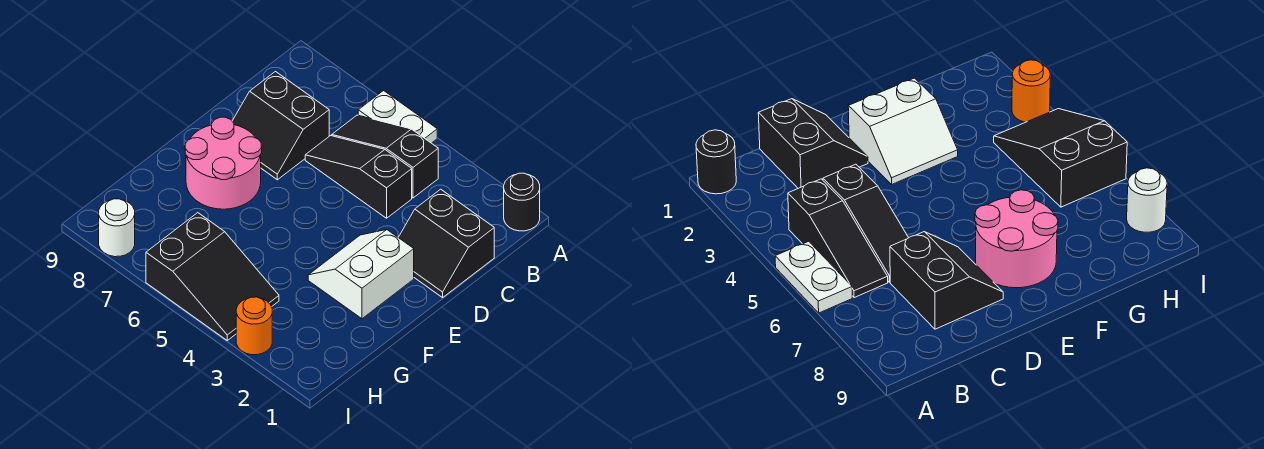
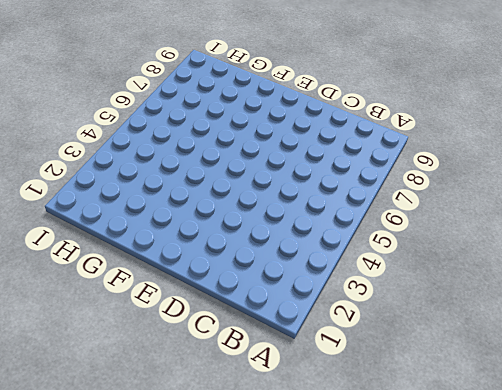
none -> black round brick A1 level 1
none -> white plate A5:A6 level 1

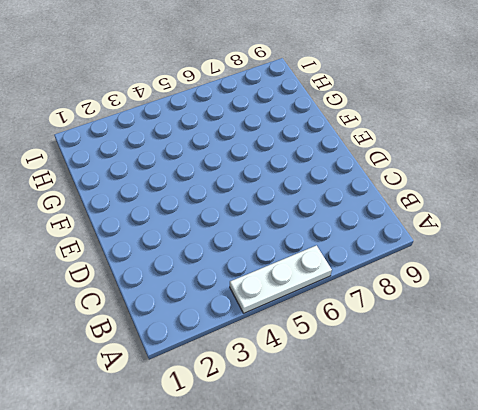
white plate A4:A6 level 1 -> white plate A5:A6 level 1
none -> black round brick A1 level 1
none -> black slope B4:B6 level 1 top 4

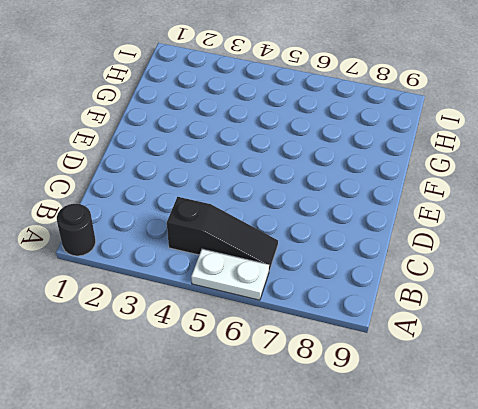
none -> black slope C1:D2 level 1 top C
none -> black slope C4:C6 level 1 top 4

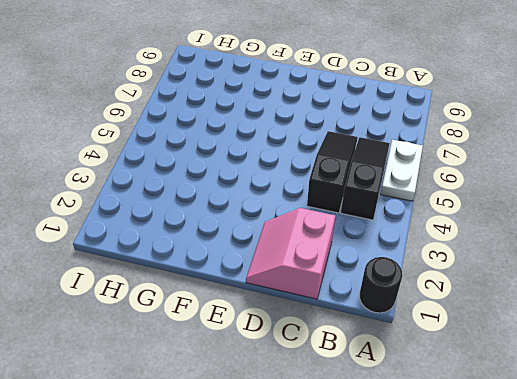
pink slope C1:D2 level 1 top C -> black slope C1:D2 level 1 top C
none -> black slope C7:D8 level 1 top C
none -> white slope E2:F3 level 1 top 2

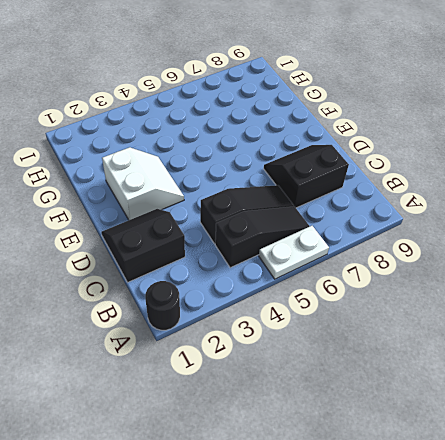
none -> pink round brick E7:F8 level 1
none -> black slope H4:I6 level 1 top 6

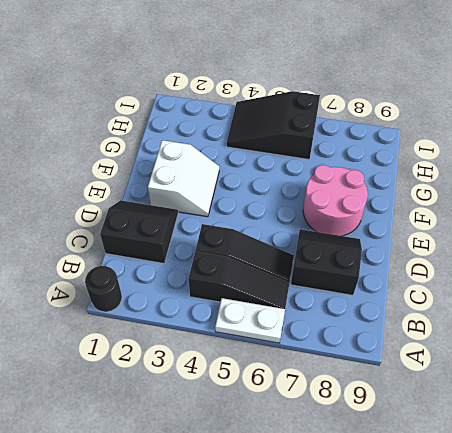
none -> orange round brick I3 level 1
none -> white round brick I8 level 1

